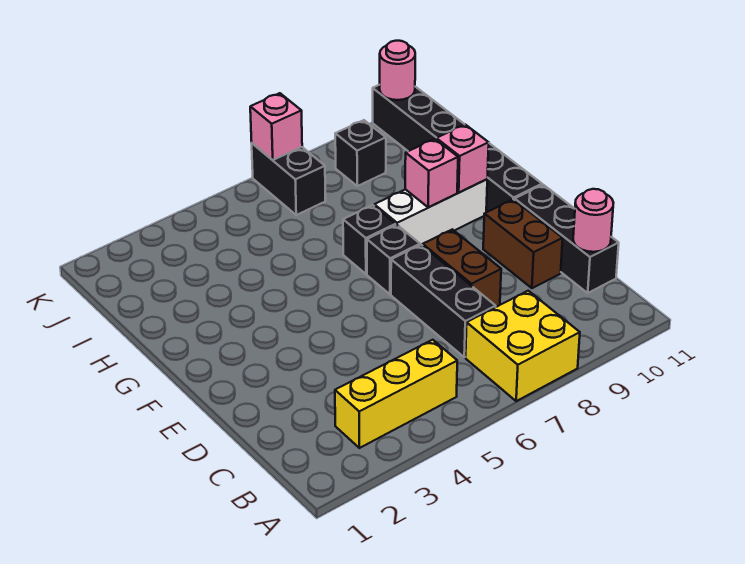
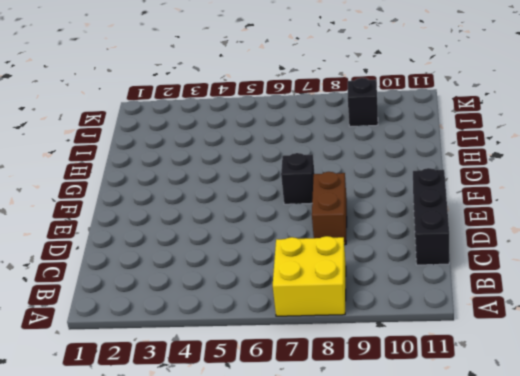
none -> yellow brick B3:B5 level 1
none -> black brick C7:E7 level 1
none -> brown brick D10:E10 level 1

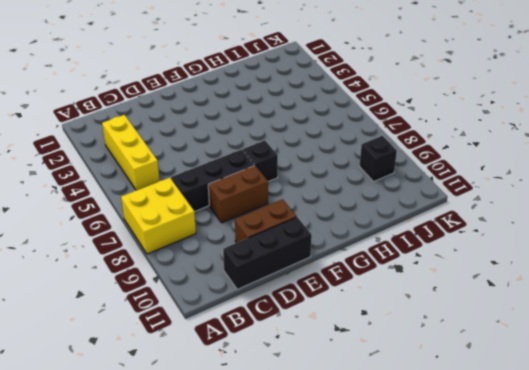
none -> black brick F11:K11 level 1
none -> black brick G7 level 1
none -> white brick G8:G10 level 1

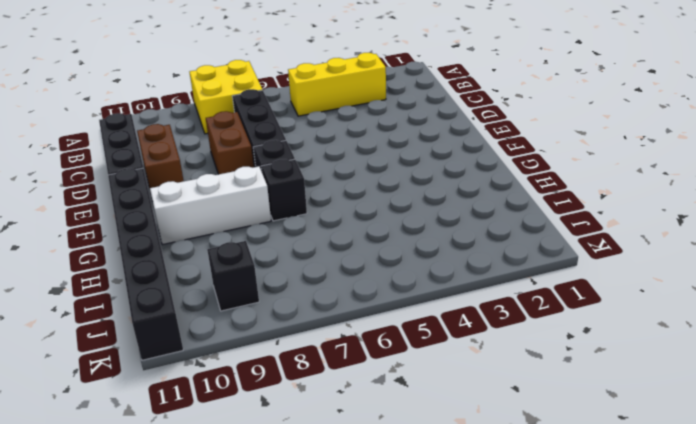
none -> black brick J7:K7 level 1
none -> pink round brick C11 level 2
none -> pink brick G9 level 2

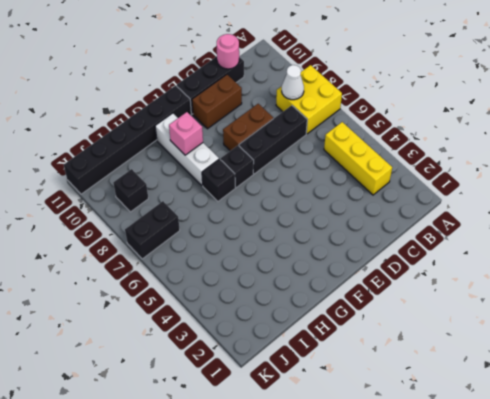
white cone B8 level 2 -> none
none -> pink brick G10 level 2
none -> pink brick K7 level 2
none -> pink round brick K11 level 2

